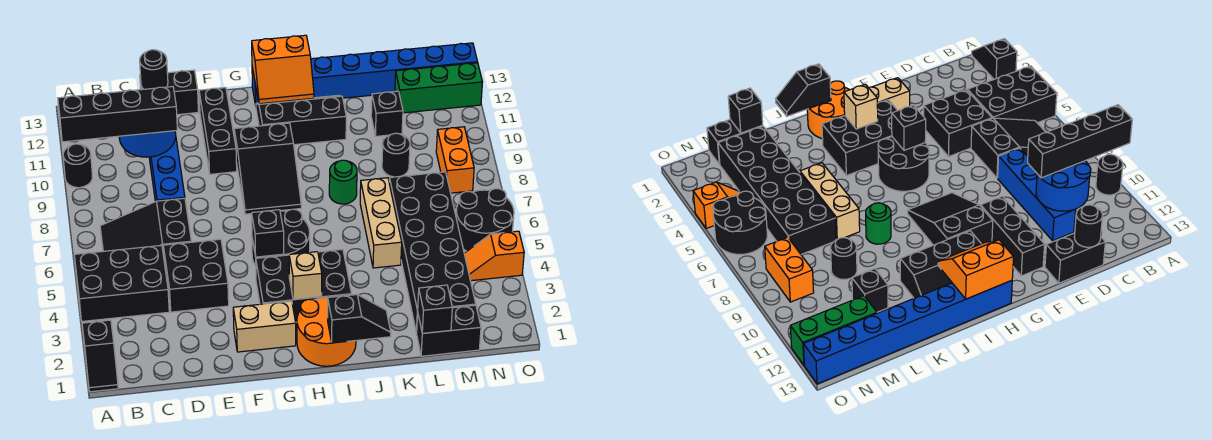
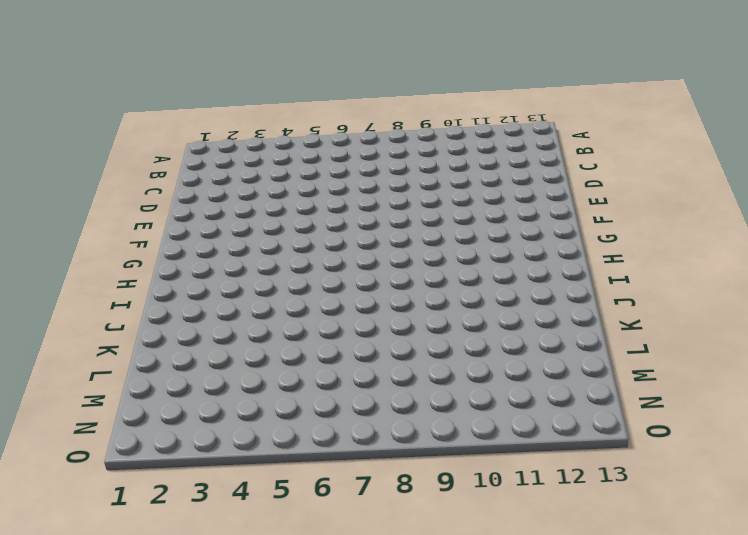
none -> black slope A1:A2 level 1 top 2
none -> black brick A4:C5 level 1
none -> black round brick A10 level 1
none -> black slope B6:D7 level 1 top D

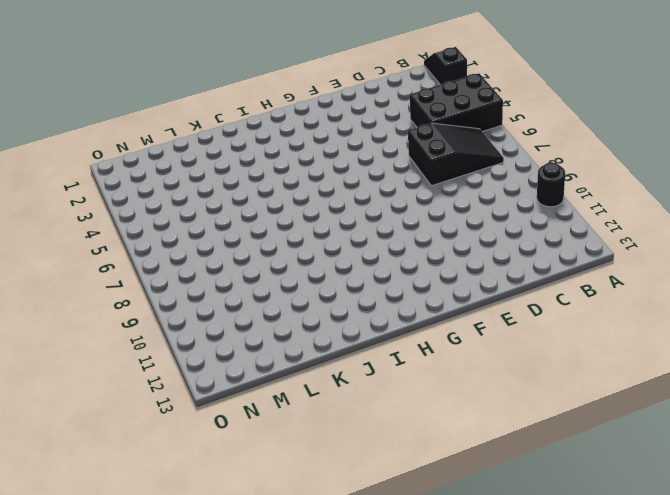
none -> black brick D4:E5 level 1
none -> blue brick D8:D11 level 1
none -> black brick D13:E13 level 1
none -> tan brick F2:G2 level 1

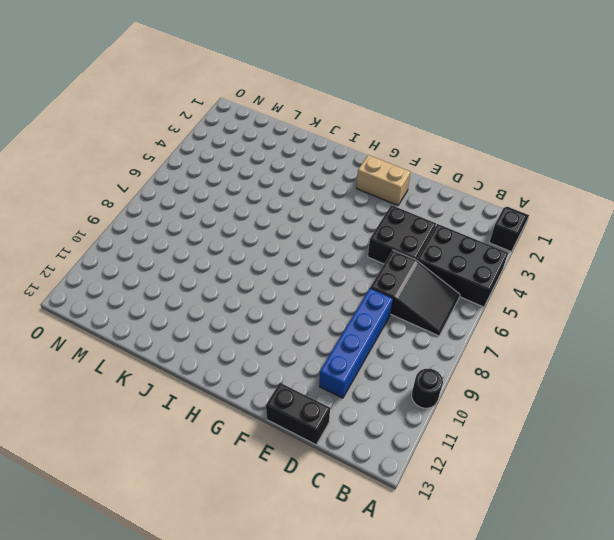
none -> black brick F10:F12 level 1
none -> black brick G3:I4 level 1
none -> black round brick G5:H6 level 1
none -> black slope G8:H10 level 1 top 10

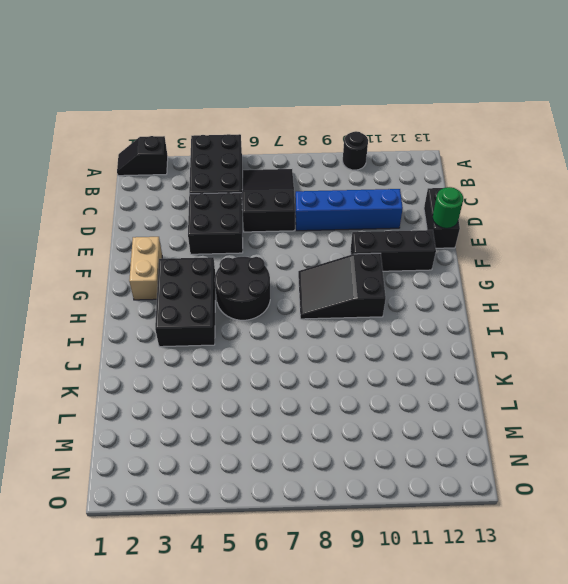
green round brick E13 level 2 -> green round brick J8 level 1
none -> orange round brick H1:I2 level 1
none -> black slope H11:J12 level 1 top 11
none -> blue brick H13:O13 level 1
none -> tan brick K5:K7 level 1

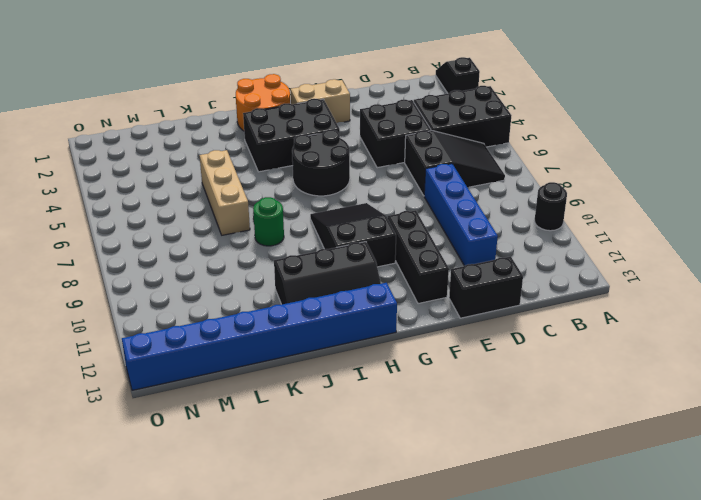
none -> black brick L1:M1 level 1
none -> black brick L2:M7 level 1
none -> black round brick L9 level 1
none -> black brick L11 level 1

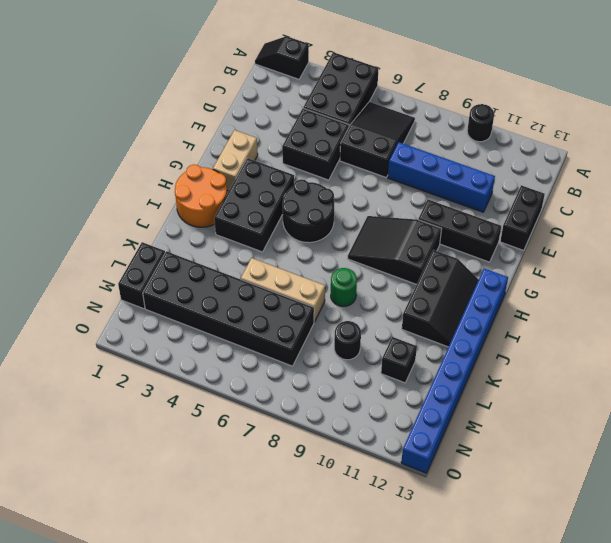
none -> green brick M12:O12 level 1
none -> orange slope N4:O4 level 1 top O
none -> black round brick N5:O6 level 1
none -> orange brick N8:N9 level 1

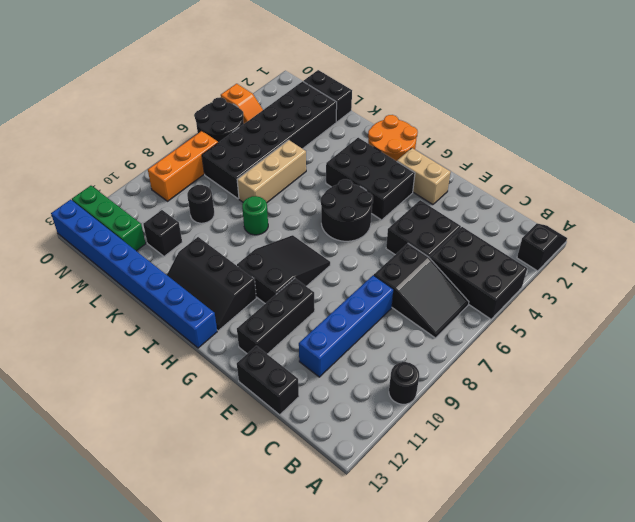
orange brick N7:N9 level 1 -> orange brick N8:N9 level 1
none -> blue round brick C10:D11 level 2
none -> black round brick D13 level 2
none -> black brick G5 level 2
none -> tan brick H3 level 2

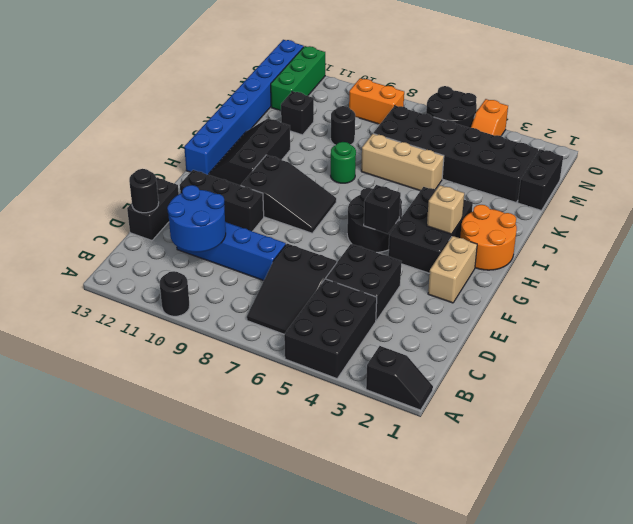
none -> orange slope H12:I13 level 2 top 13
none -> black slope I1:J1 level 2 top I
none -> black brick L1 level 2
none -> black brick A10:D10 level 3

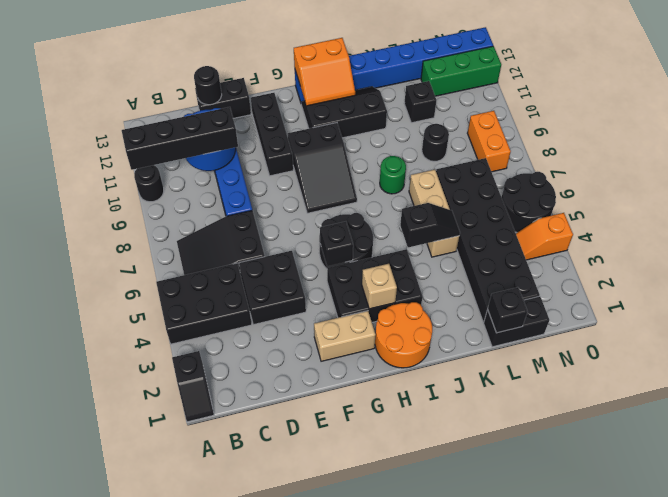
black slope J5:K5 level 2 top J -> black slope I1:J1 level 2 top I

